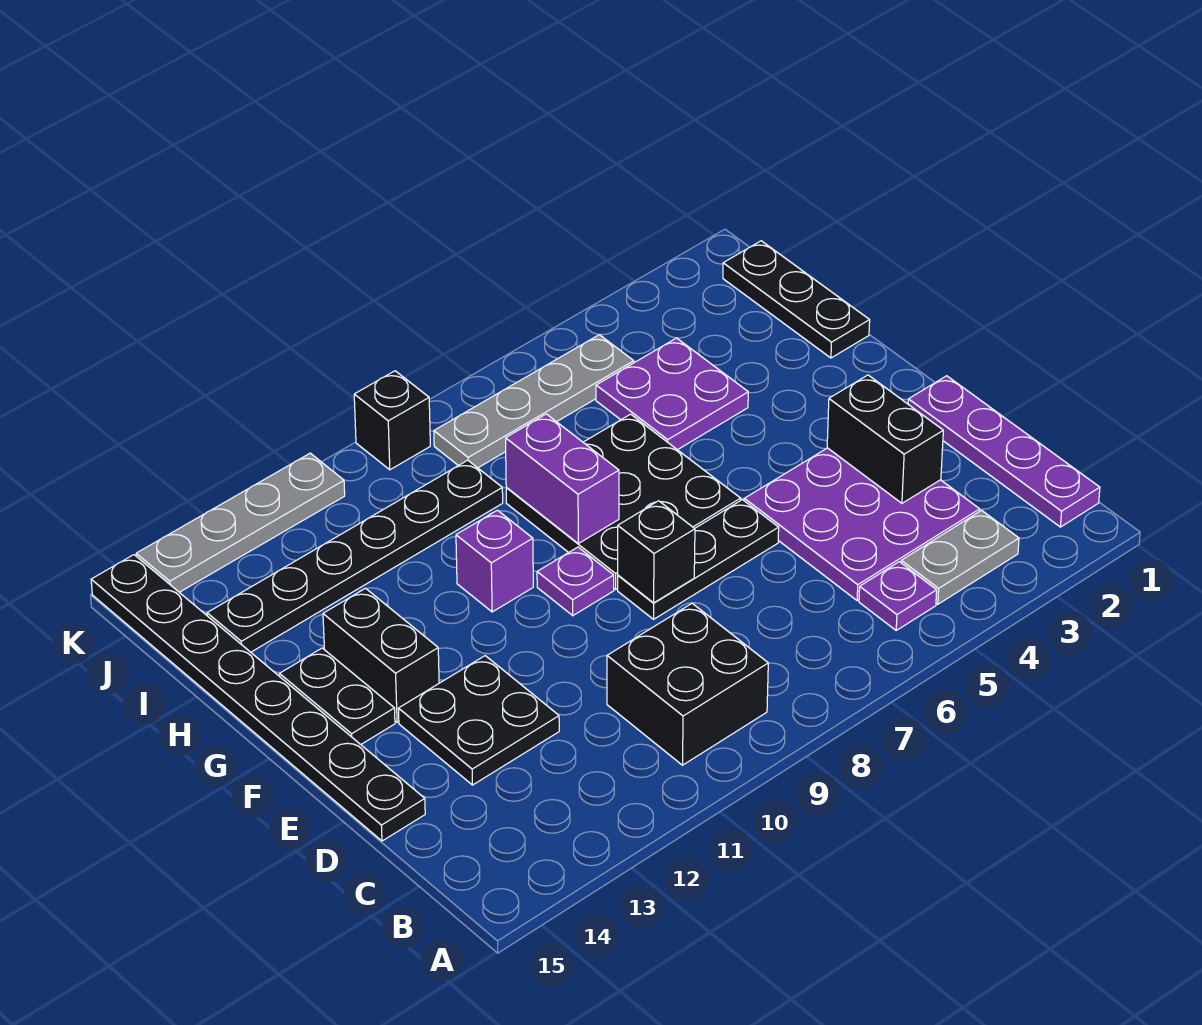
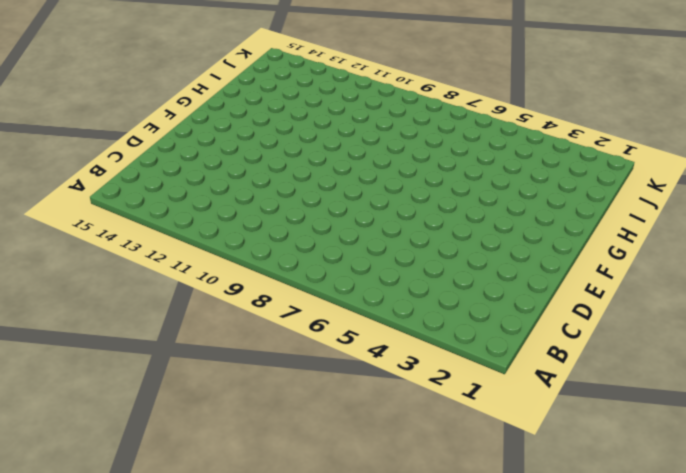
none -> purple plate B1:E1 level 1
none -> grey plate B3:B4 level 1
none -> purple plate B5 level 1

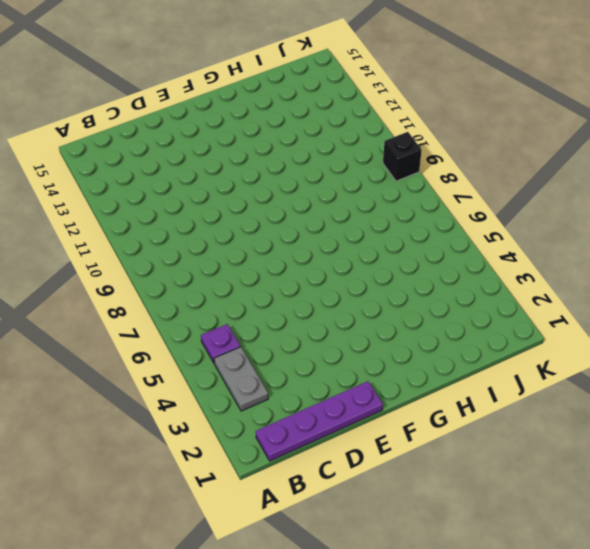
none -> black brick B9:C10 level 1
none -> purple plate C3:E5 level 1
none -> black plate D12:E13 level 1

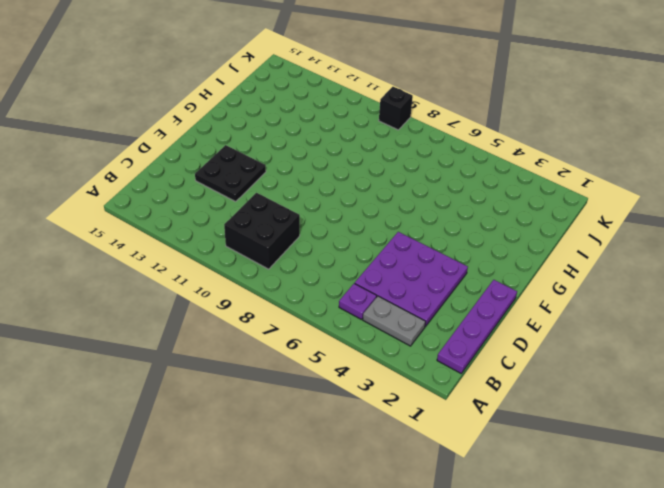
none -> black plate D15:K15 level 1
none -> black plate E6:E8 level 1
none -> black plate F6:H8 level 1

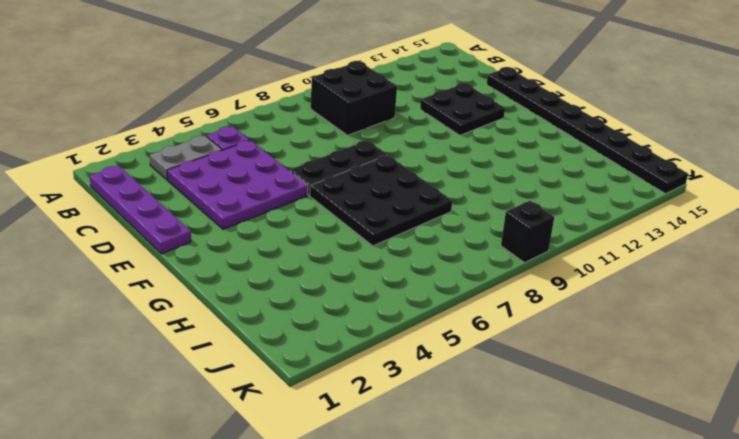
none -> purple plate F9 level 1
none -> black brick F13:G13 level 1
none -> black plate F14:G14 level 1

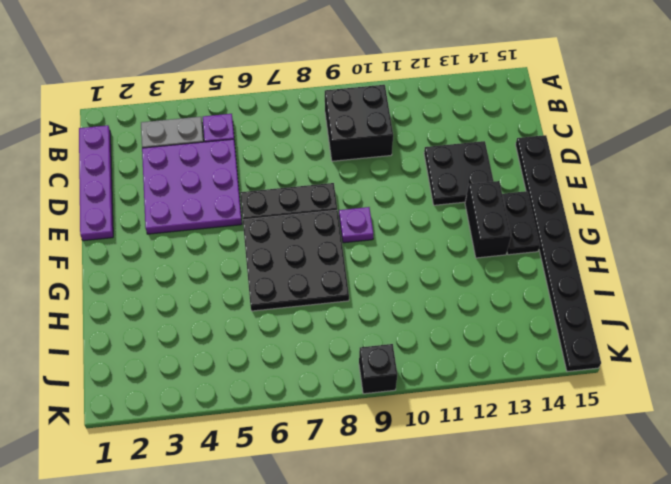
none -> purple brick G10 level 1
none -> black plate H1:J1 level 1
none -> purple plate H4:I5 level 1

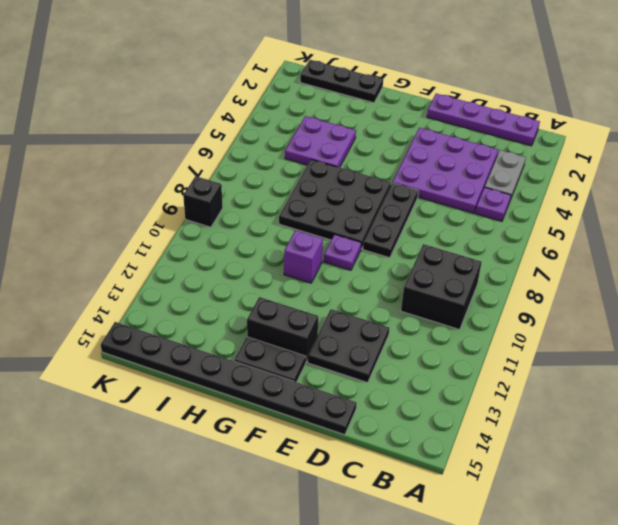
none -> black plate I9:I14 level 1
none -> grey plate J5:J8 level 1
none -> grey plate K11:K14 level 1

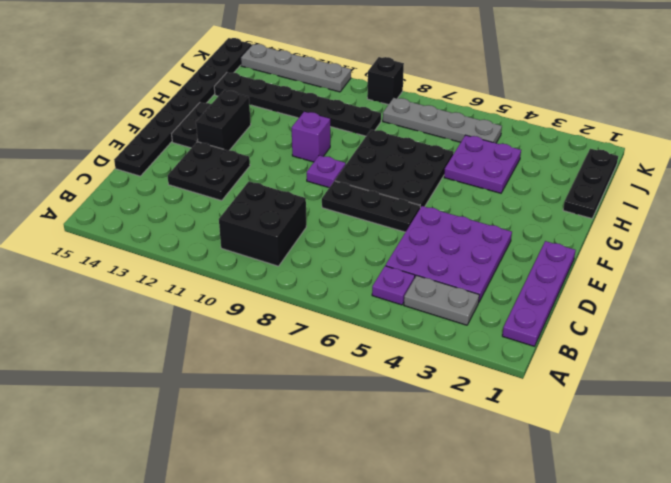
none -> black brick D3:E3 level 2
none -> black brick E8 level 2
none -> purple brick G8:H8 level 2

